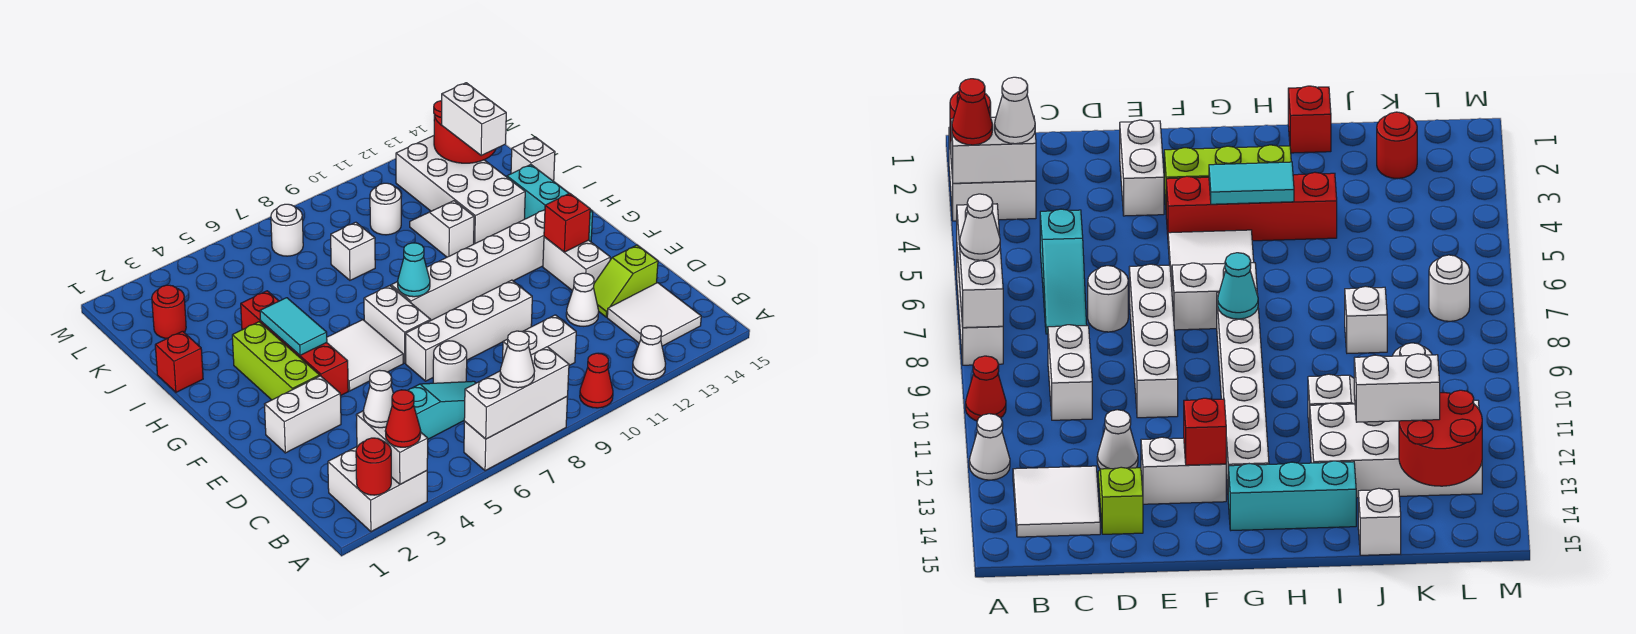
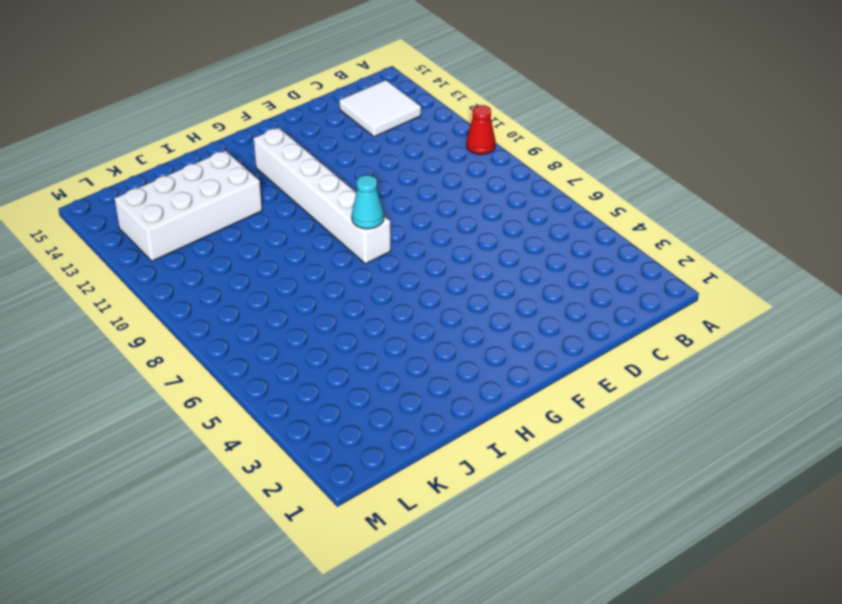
none -> white brick A2:B3 level 1
none -> white brick A6:A8 level 1
none -> white cone A12 level 1
none -> cyan slope C5:C7 level 1 top 5

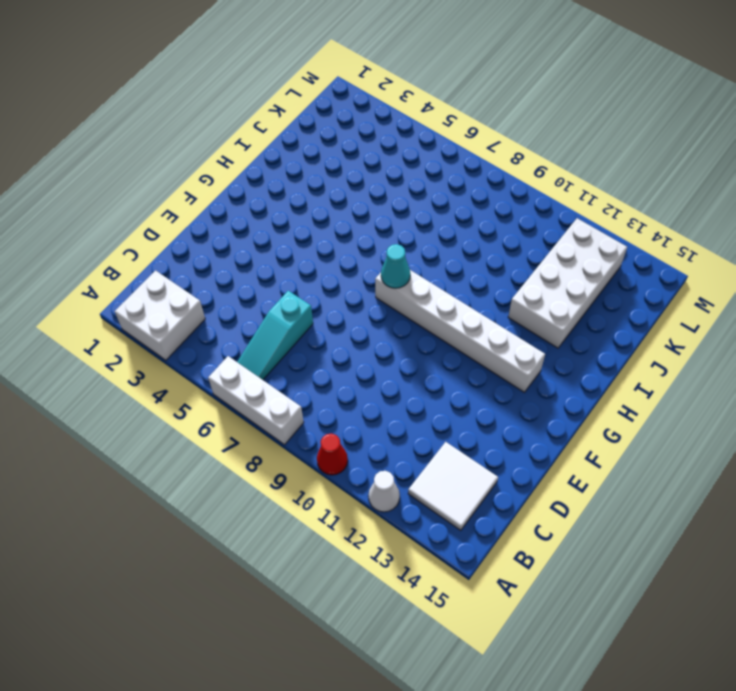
cyan slope B6:D6 level 1 top D -> cyan slope C5:C7 level 1 top 5
none -> white brick C9:C10 level 1
none -> white round brick D7 level 1
none -> white cone D12 level 1
none -> lime slope D13:D14 level 1 top 14

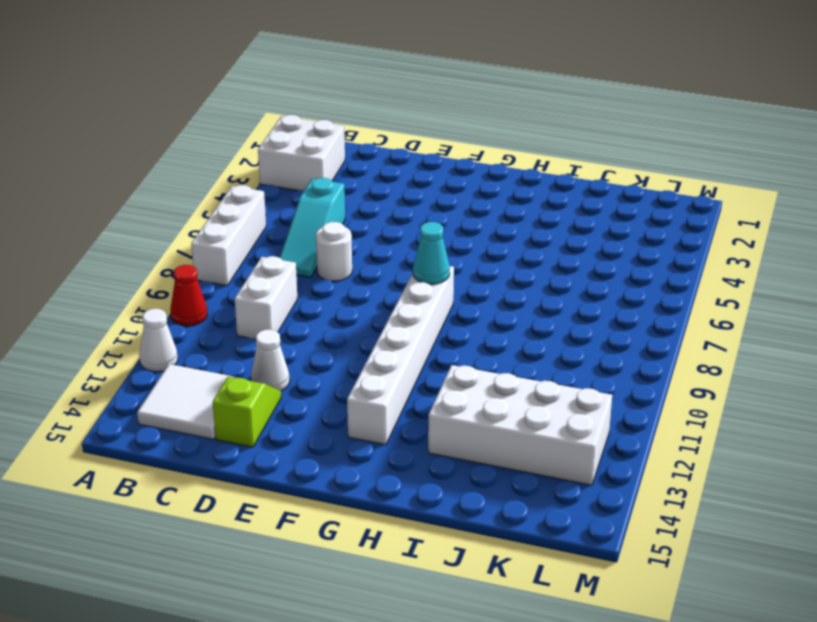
none -> white brick E2:E3 level 1
none -> white brick E7:E10 level 1
none -> white brick E13:F13 level 1
none -> lime brick F3:H3 level 1

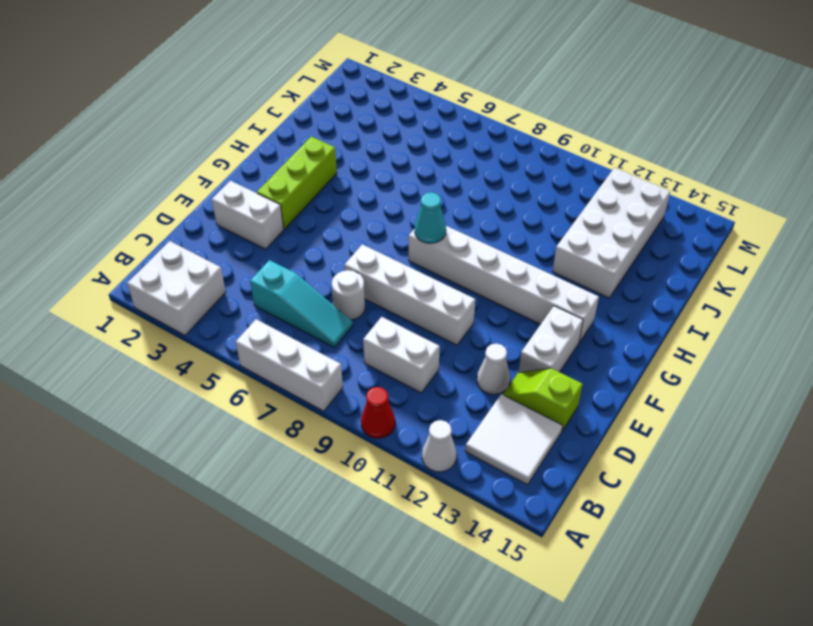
none -> red brick F4:I4 level 1
none -> white tile F5:G6 level 1
none -> white brick F7:G7 level 1
none -> cyan brick G14:I14 level 1

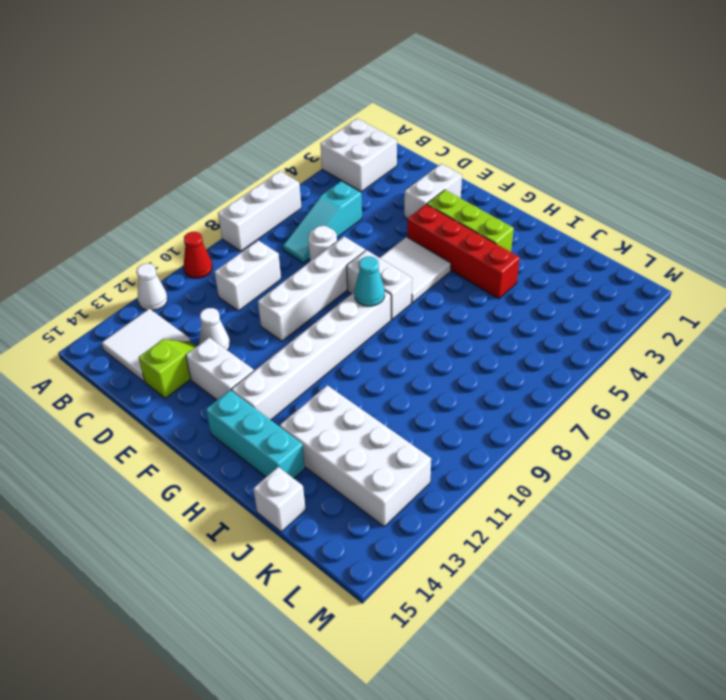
none -> red brick I1 level 1
none -> white slope I11:J11 level 1 top I
none -> white brick J8 level 1
none -> red round brick K2 level 1

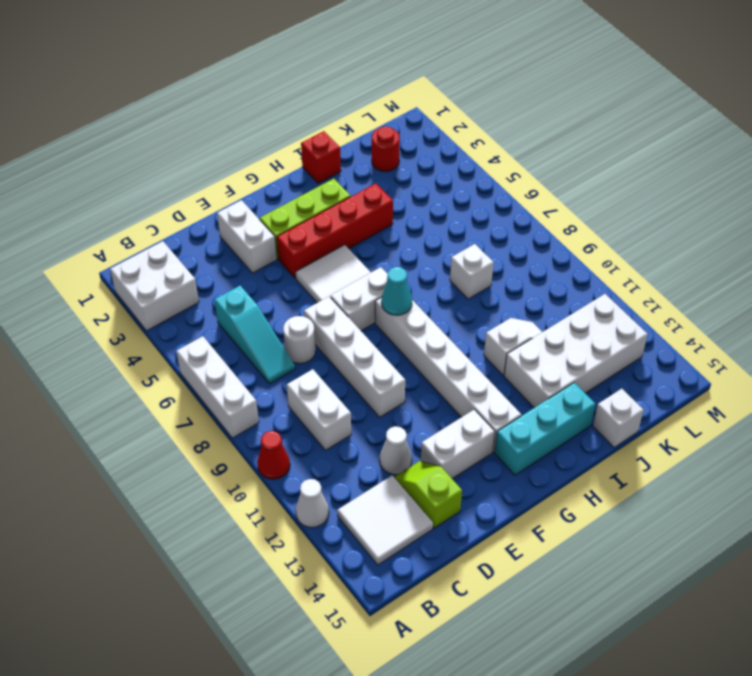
none -> white round brick K10 level 1
none -> white round brick L7 level 1
none -> red round brick A2 level 2
none -> white brick A3:B3 level 2

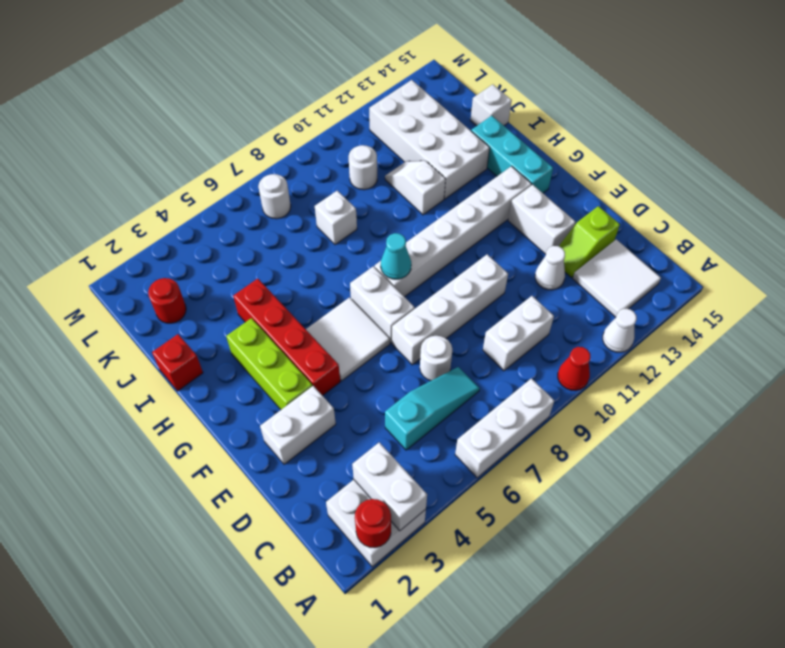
none -> white brick A6:A8 level 2
none -> red brick F13 level 2
none -> cyan tile G4:H4 level 2
none -> red round brick K13:L14 level 2

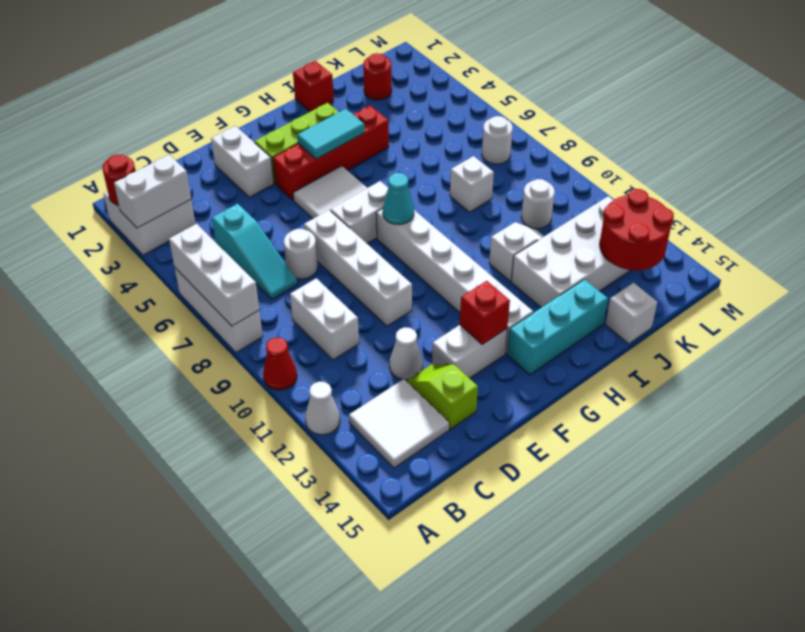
none -> red cone A3 level 3
none -> white cone A7 level 3
none -> white cone B3 level 3
none -> white brick J13:K13 level 3

